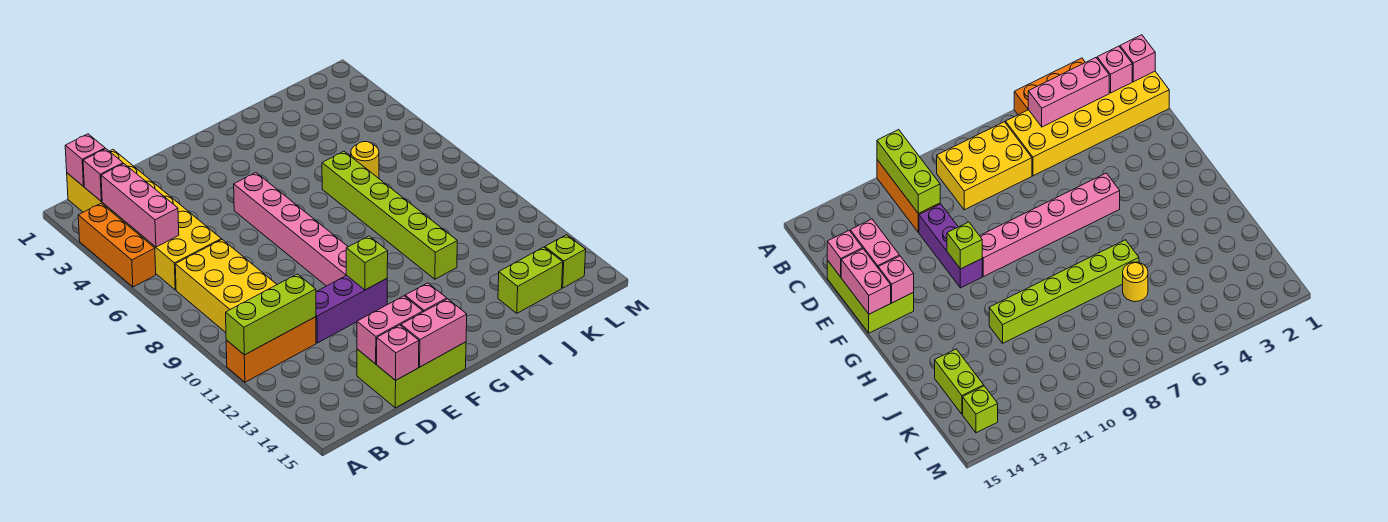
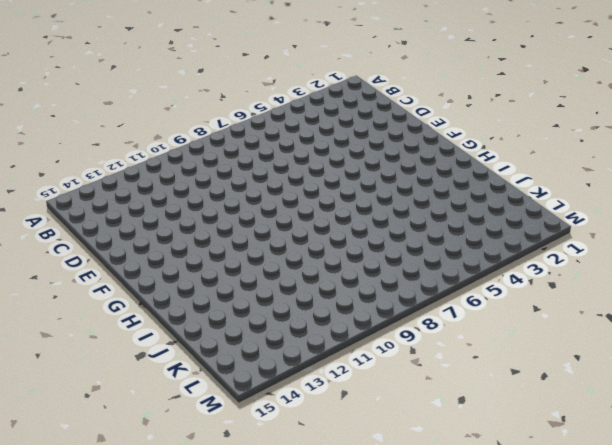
none -> orange brick A3:A5 level 1
none -> orange brick A11:C11 level 1
none -> yellow brick B1:C6 level 1

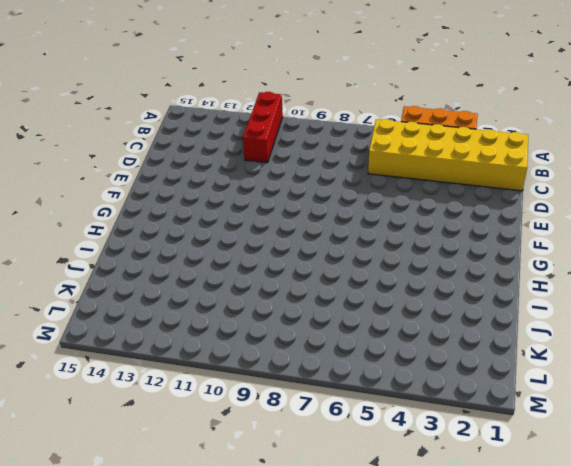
red brick A11:C11 level 1 -> orange brick A11:C11 level 1
none -> yellow brick B7:C9 level 1
none -> purple brick D11:F11 level 1
none -> lime brick D14:F15 level 1

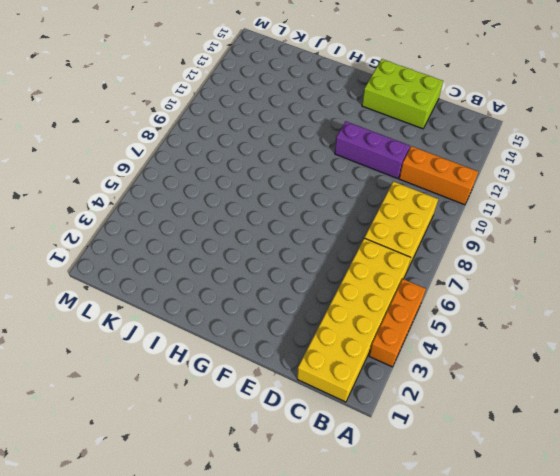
none -> pink brick F5:F10 level 1
none -> lime brick I6:I11 level 1
none -> yellow round brick J6 level 1

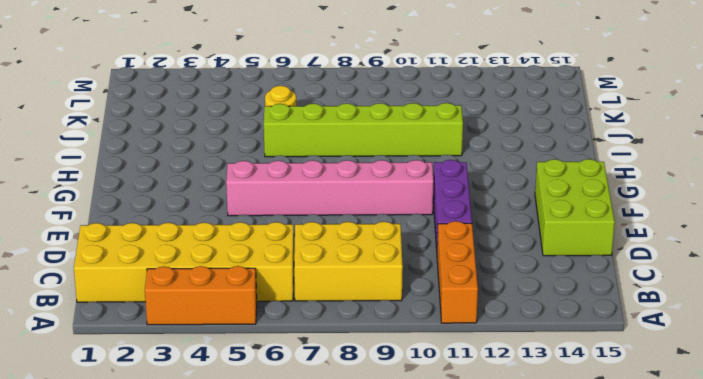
none -> lime brick J14:K14 level 1
none -> lime brick L14 level 1
none -> lime brick A11:C11 level 2

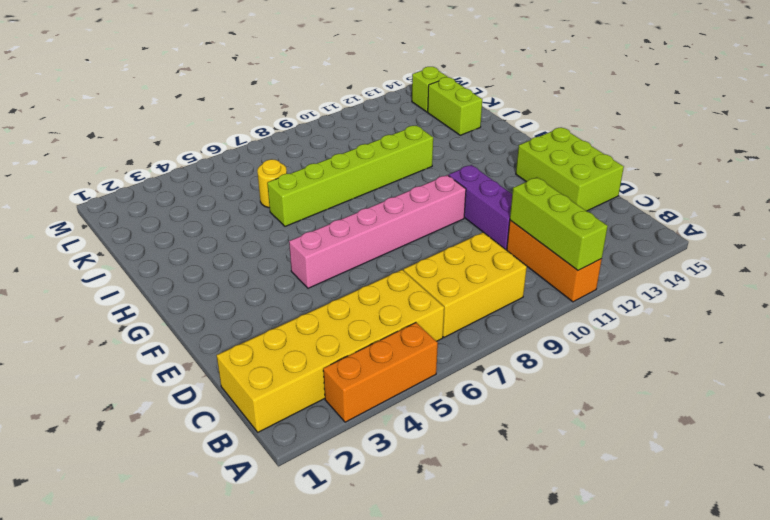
none -> pink brick B1 level 2
none -> pink brick B2 level 2
none -> pink brick B3:B5 level 2

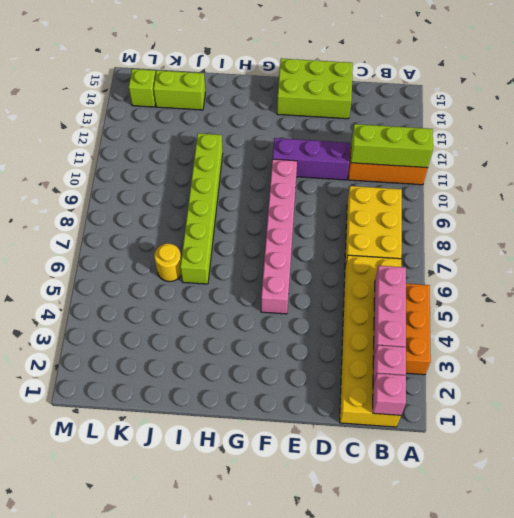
none -> pink brick D14:E14 level 2
none -> pink brick D15 level 2
none -> pink brick E15:F15 level 2

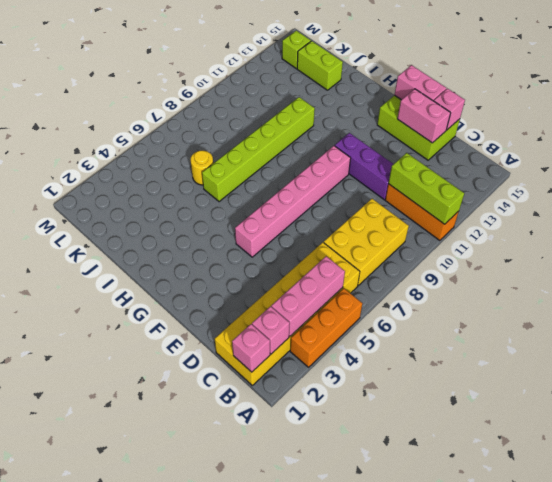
none -> lime brick F11 level 2
none -> pink brick F14 level 2

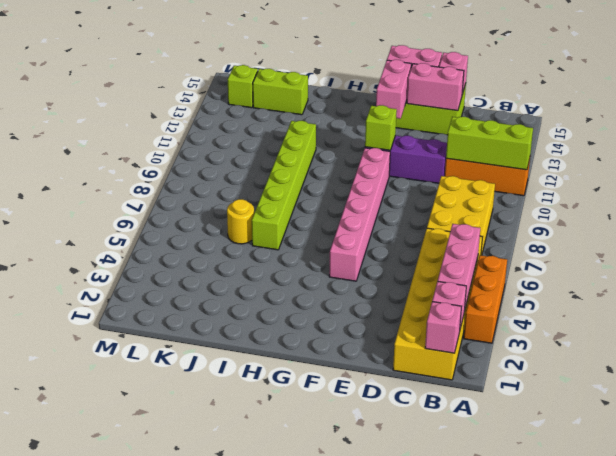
pink brick F13:F14 level 2 -> pink brick F14 level 2

